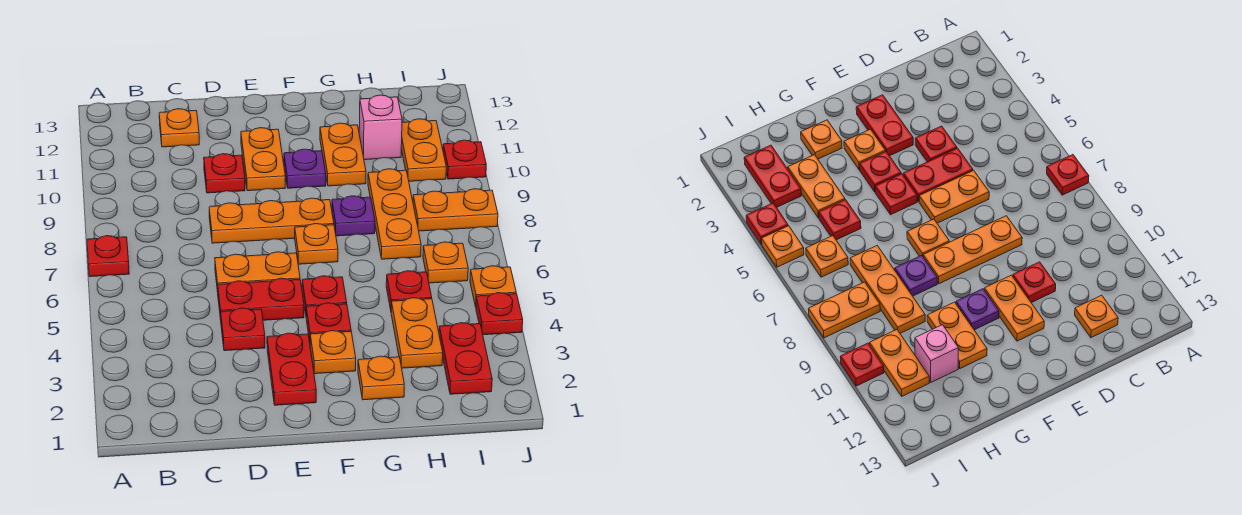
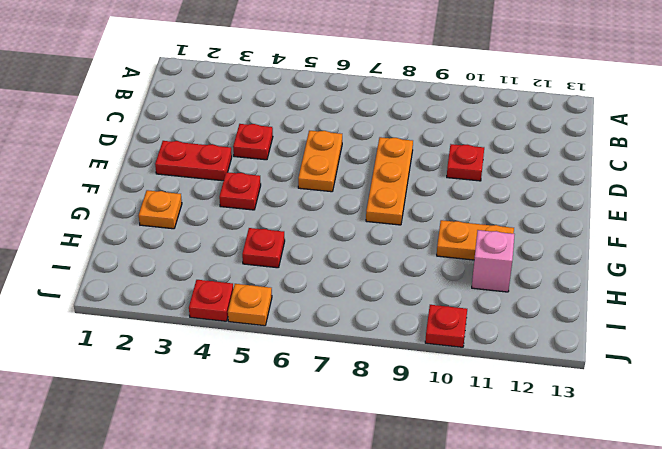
none -> red plate A7 level 1
none -> orange plate C12 level 1
none -> red plate D5:E5 level 1

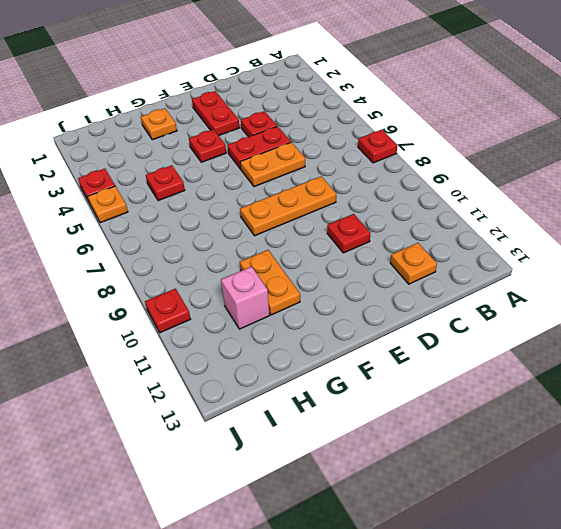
none -> orange plate E10:E11 level 1
none -> orange plate F3 level 1
none -> red plate F5 level 1

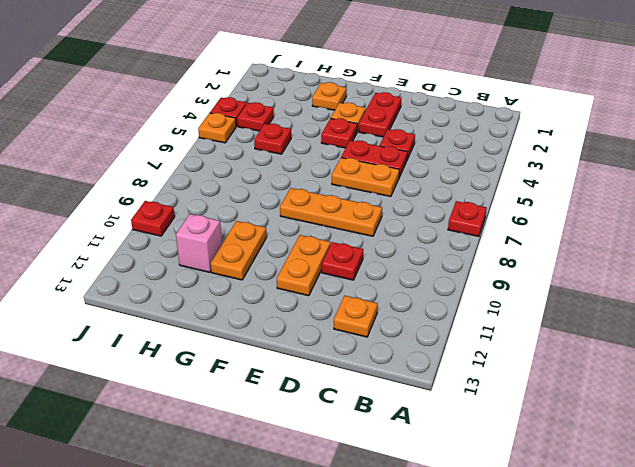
red plate I4 level 1 -> red plate F5 level 1
none -> orange plate F7 level 1
none -> purple plate F10 level 1
none -> purple plate G8 level 1

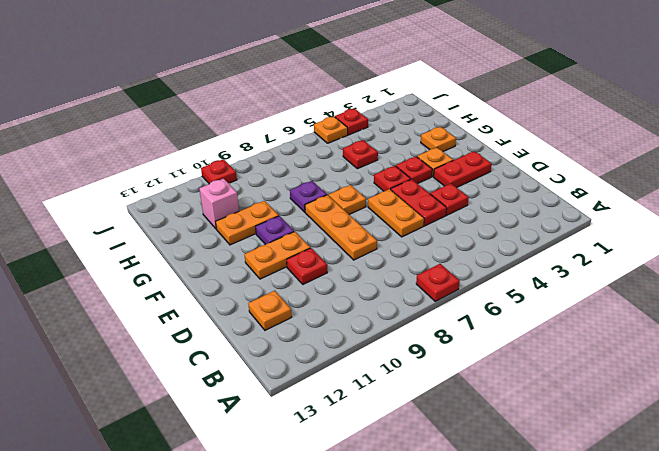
none -> orange plate H3:H4 level 1
none -> orange plate H7:H9 level 1
none -> red plate I2:I3 level 1

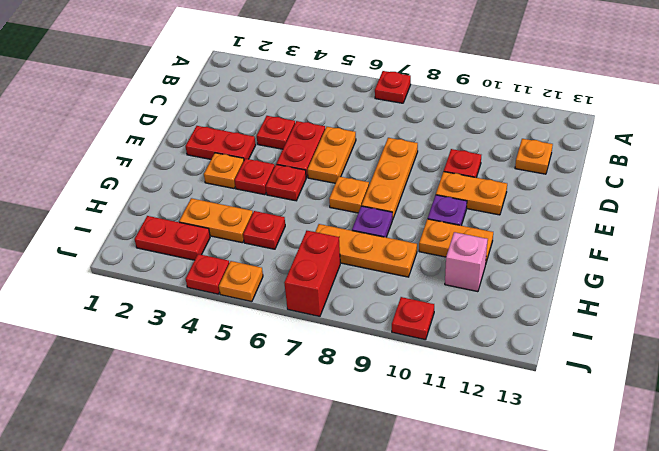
red brick I7:J7 level 1 -> none
none -> orange plate G2 level 1
none -> orange plate I6 level 1
none -> orange plate I8:J8 level 1

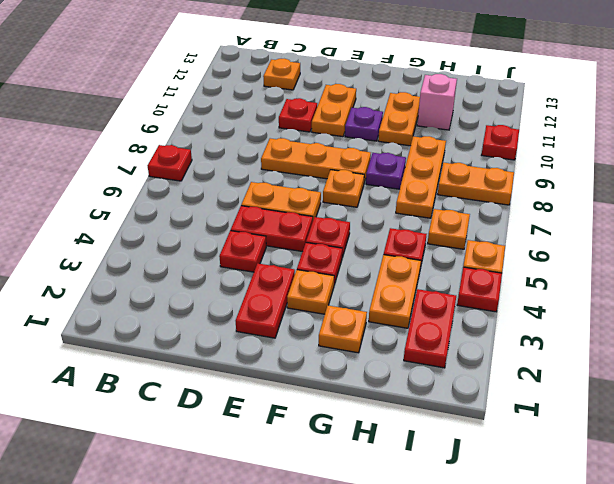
none -> orange plate I10:I11 level 1

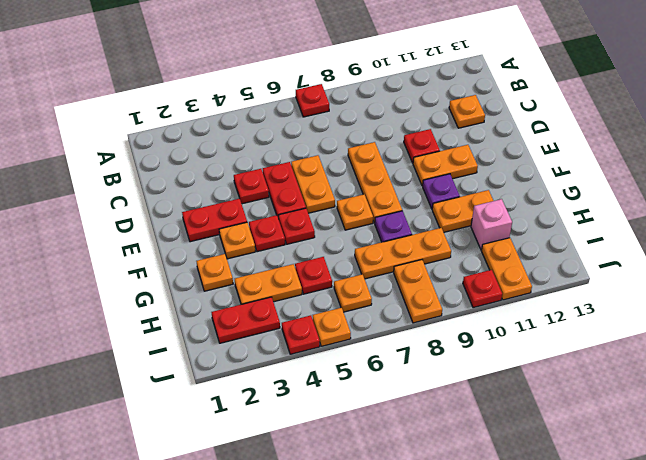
orange plate I11:J11 level 1 -> orange plate I10:I11 level 1

